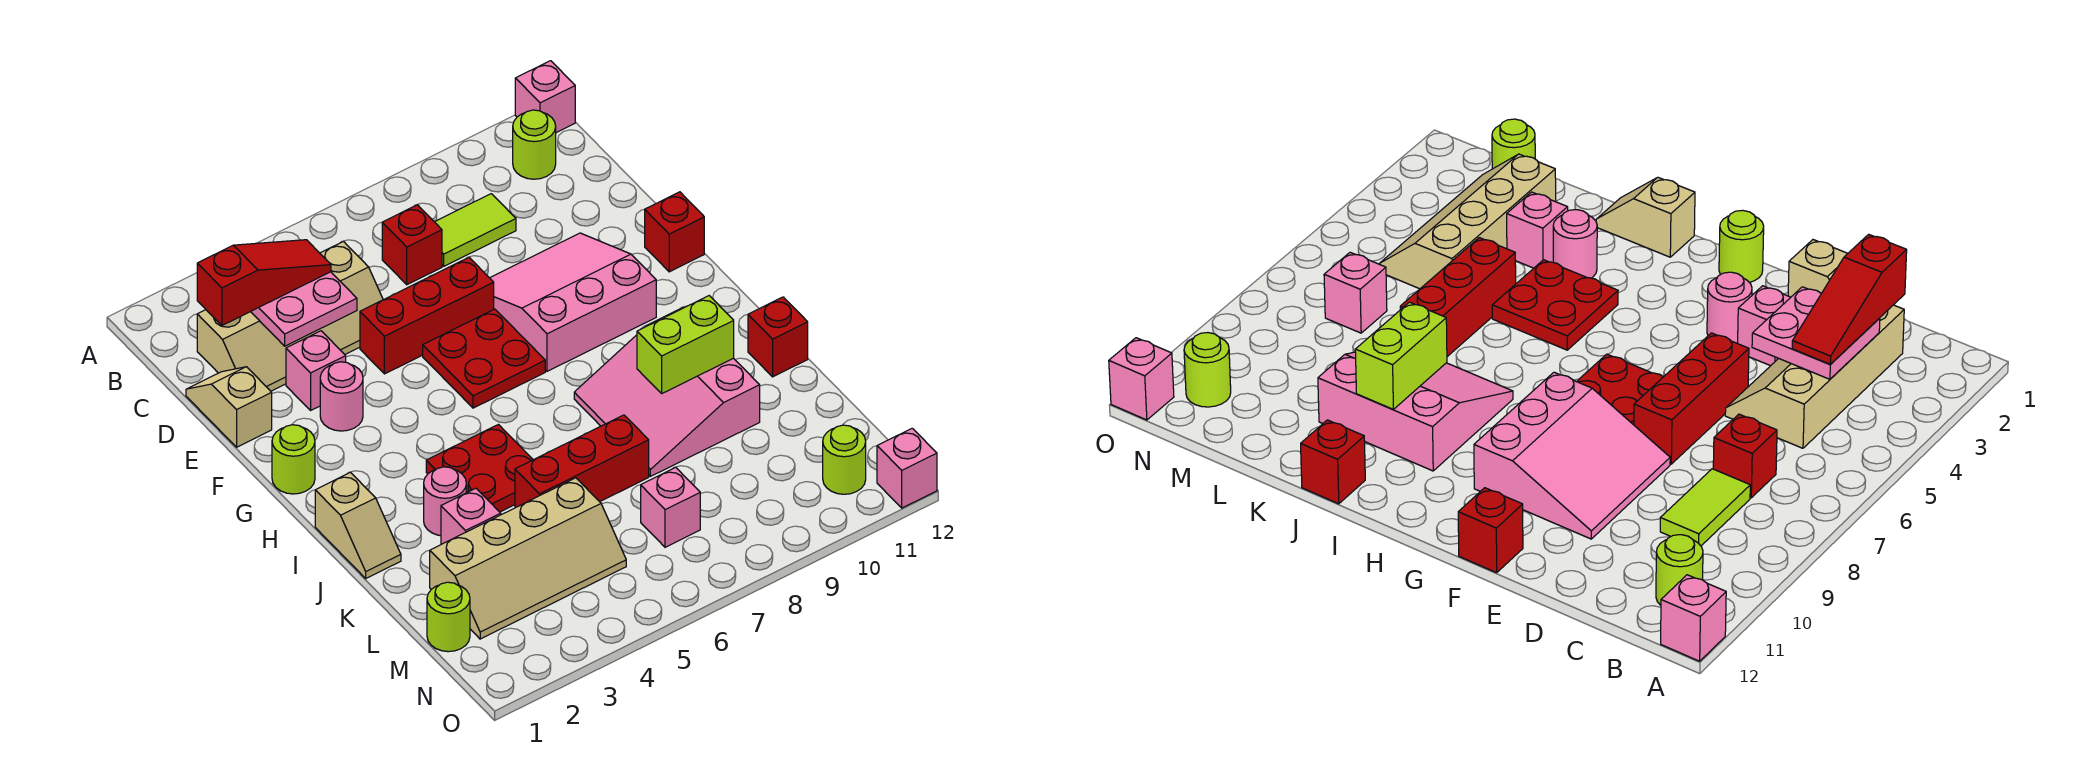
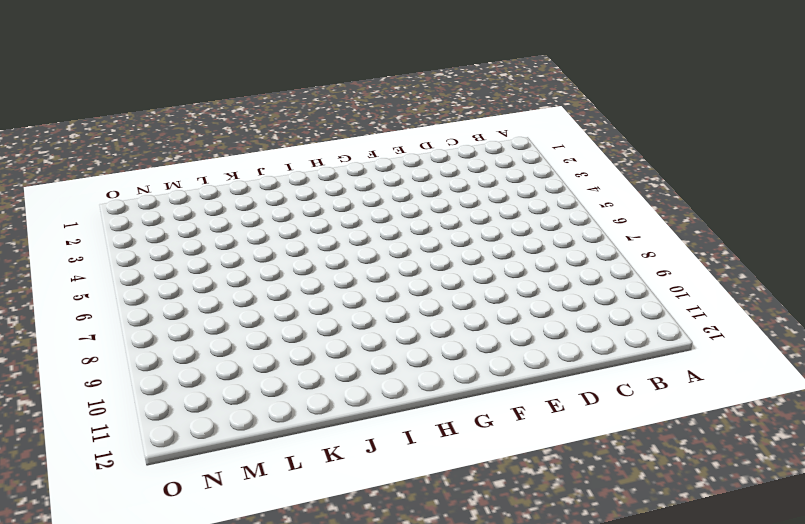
none -> pink brick A12 level 1
none -> lime round brick B11 level 1
none -> tan slope C2:D5 level 1 top C

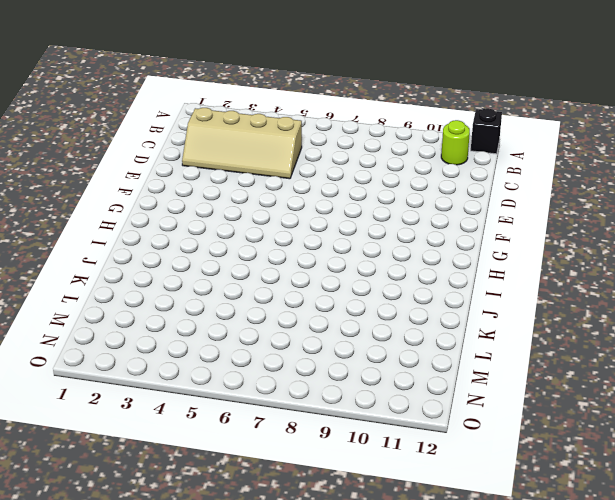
black brick A12 level 1 -> pink brick A12 level 1
none -> red brick C7 level 1
none -> lime tile C8:C9 level 1
none -> tan slope D1:E1 level 1 top E

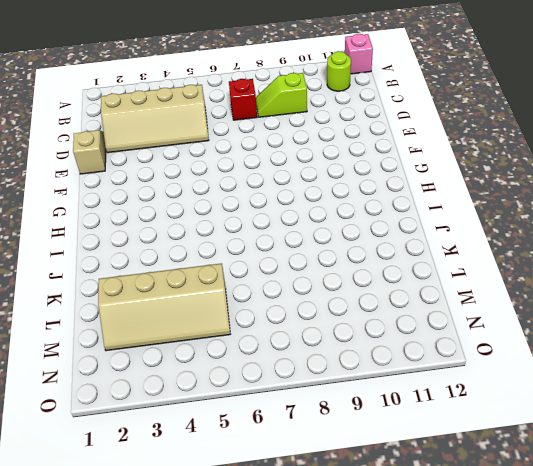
lime slope C8:C9 level 1 top 9 -> lime tile C8:C9 level 1
none -> pink brick E3 level 1
none -> red brick E5:E7 level 1
none -> pink slope E8:G10 level 1 top G

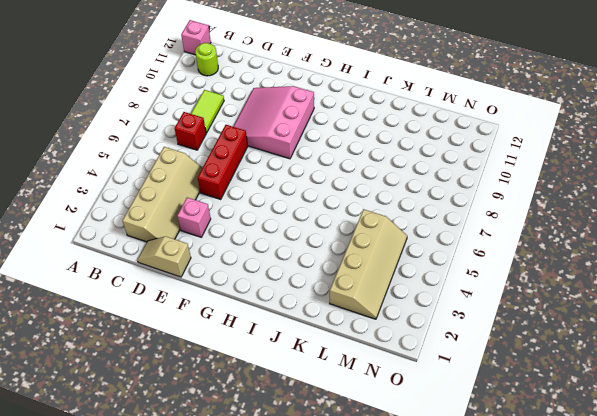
none -> pink round brick F3 level 1
none -> red plate F6:G7 level 1
none -> red brick F12 level 1

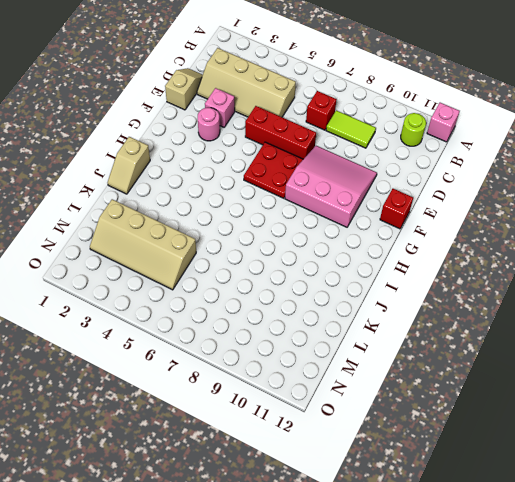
none -> lime round brick G1 level 1
none -> red plate I4:J5 level 1
none -> pink slope I8:K10 level 1 top 10

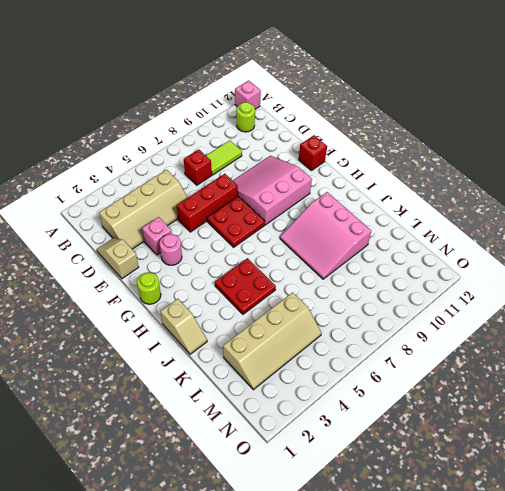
none -> pink round brick J3 level 1
none -> red brick J12 level 1
none -> pink brick K3 level 1

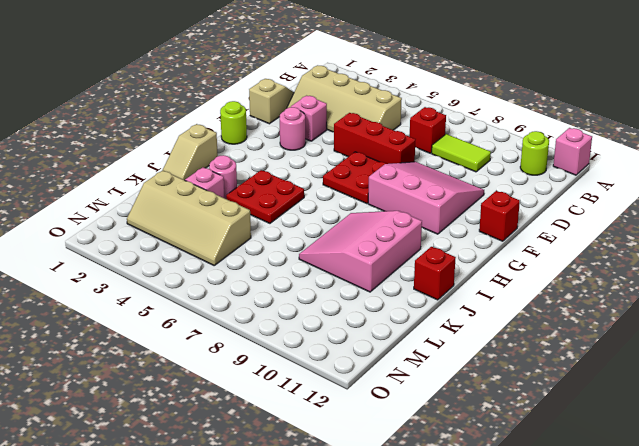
none -> red brick K5:K7 level 1
none -> lime round brick M1 level 1
none -> pink brick M7 level 1

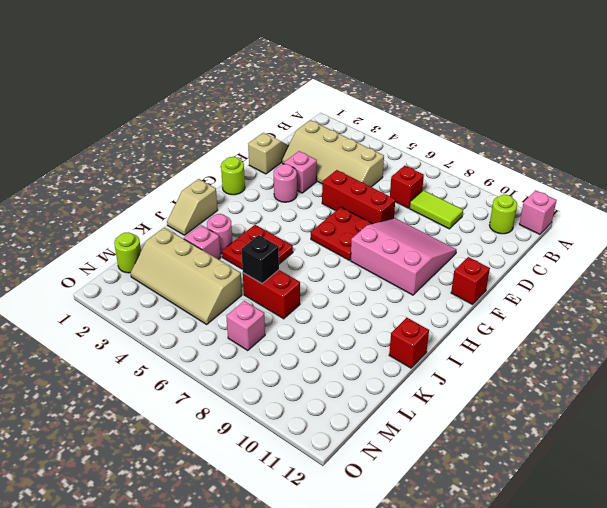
red brick K6:K7 level 1 -> red brick K5:K7 level 1
black brick K6 level 2 -> none
none -> pink slope I8:K10 level 1 top 10
none -> lime round brick N11 level 1
none -> pink brick O12 level 1

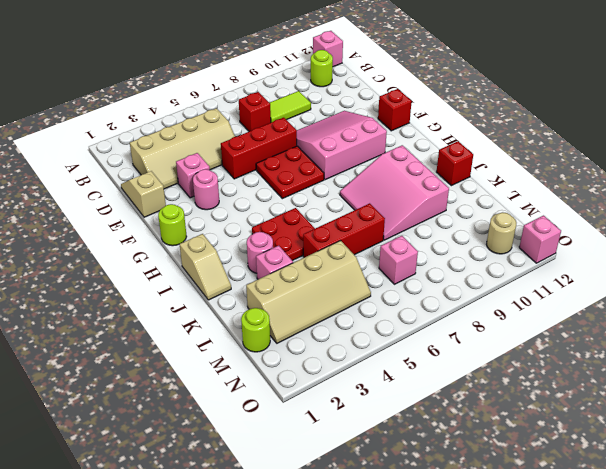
tan round brick N11 level 1 -> lime round brick N11 level 1
none -> pink plate C3:D4 level 2
none -> lime brick J9:J10 level 2
none -> red slope C2:C4 level 3 top 2

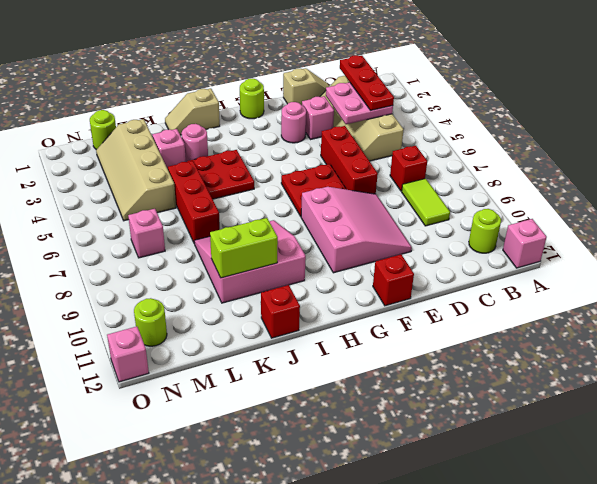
red plate C2:C4 level 3 -> red slope C2:C4 level 3 top 2
lime brick J10:K10 level 2 -> lime brick J9:J10 level 2

